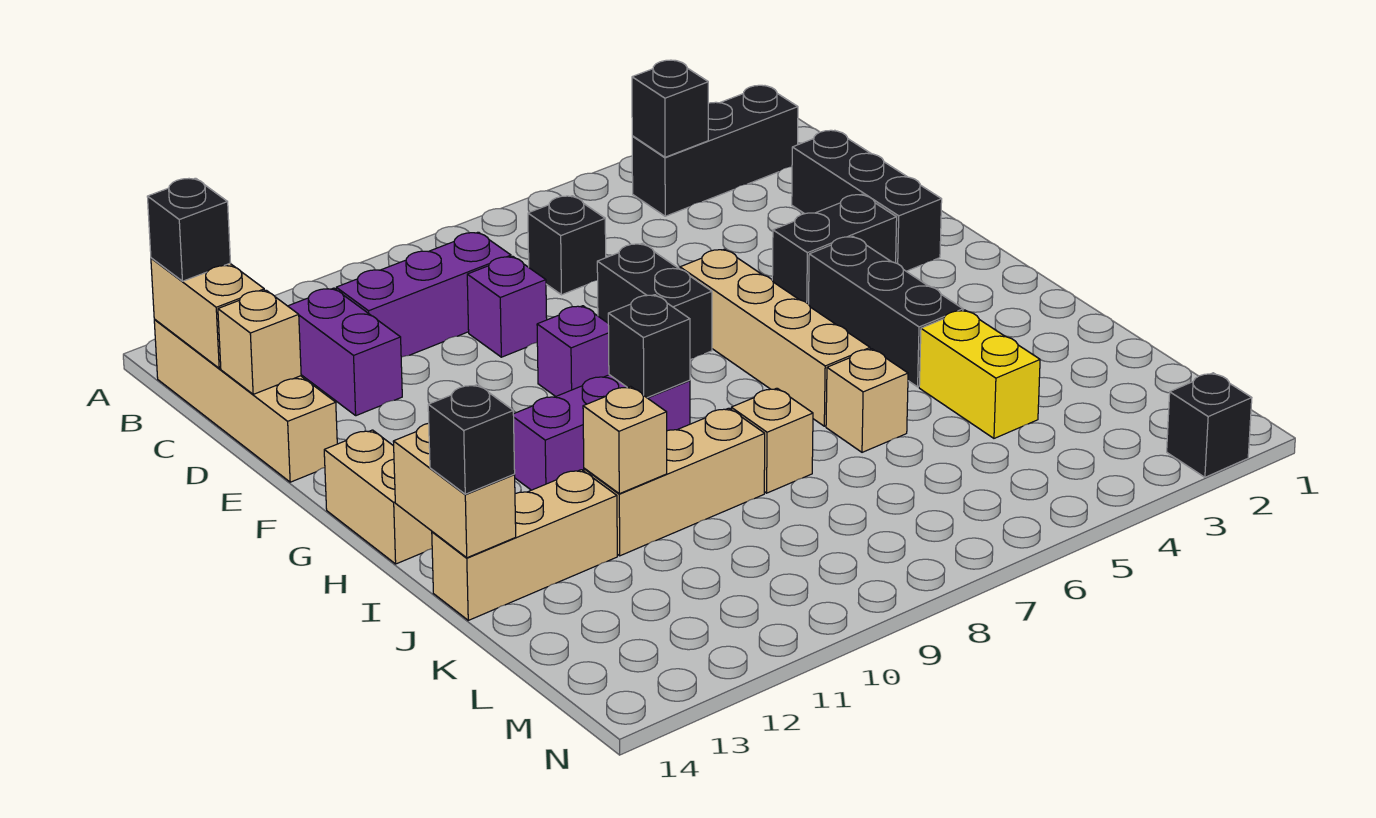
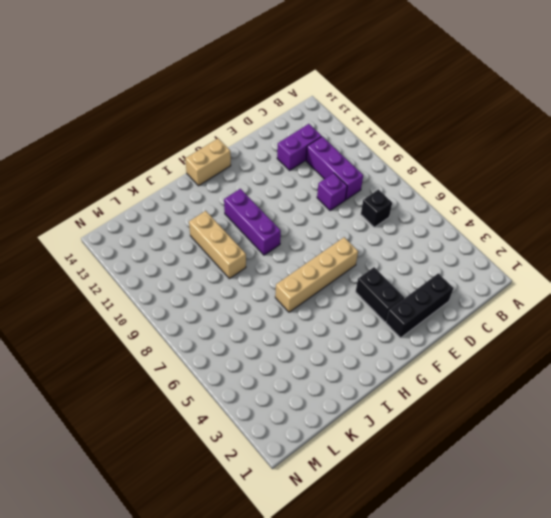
none -> black brick B2:B4 level 1
none -> tan brick B14:E14 level 1
none -> black brick E7:F7 level 1

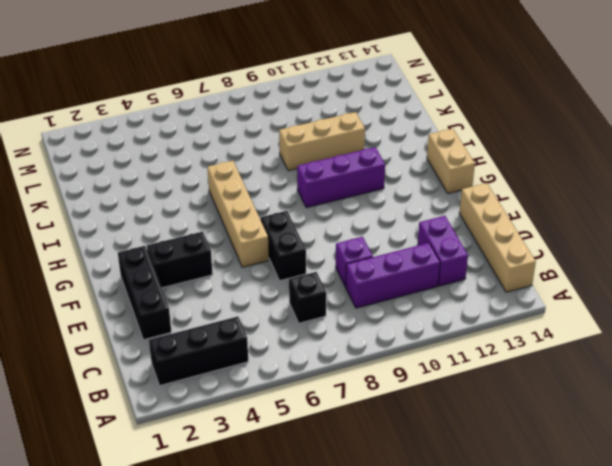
none -> purple brick F9 level 1
none -> black brick G4:I4 level 1
none -> yellow brick J4:K4 level 1

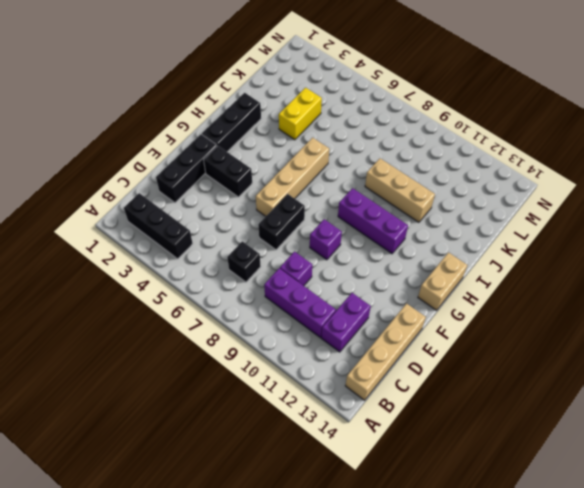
black brick G2:I2 level 1 -> black brick G4:I4 level 1
none -> tan brick J6 level 1
none -> tan brick J8 level 1
none -> tan brick J12:J14 level 1

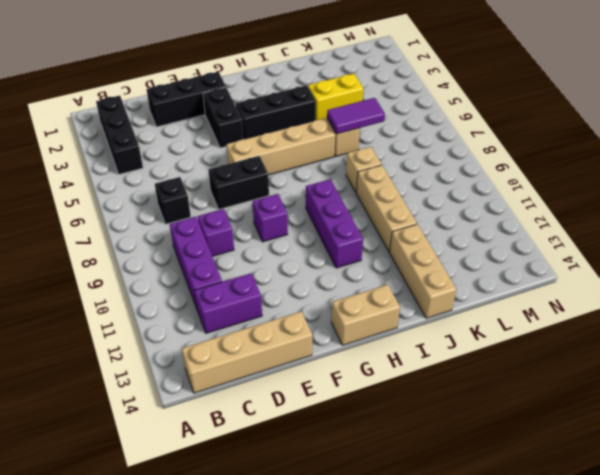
purple tile J6:K6 level 2 -> none
none -> black brick N2 level 1
none -> black brick B4 level 2
none -> tan brick B14:C14 level 2

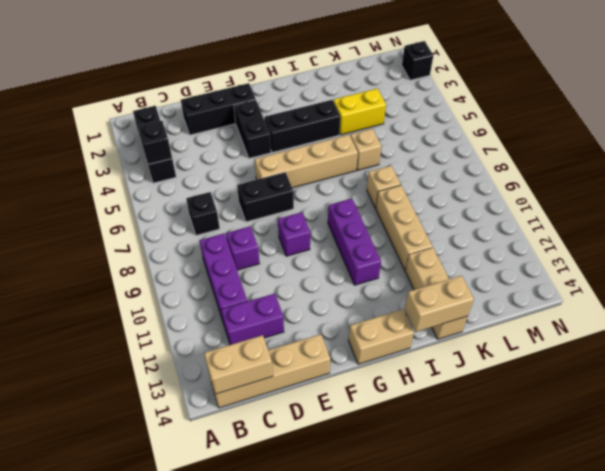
none -> tan brick D14 level 2
none -> black brick H9 level 2
none -> tan brick J11 level 2

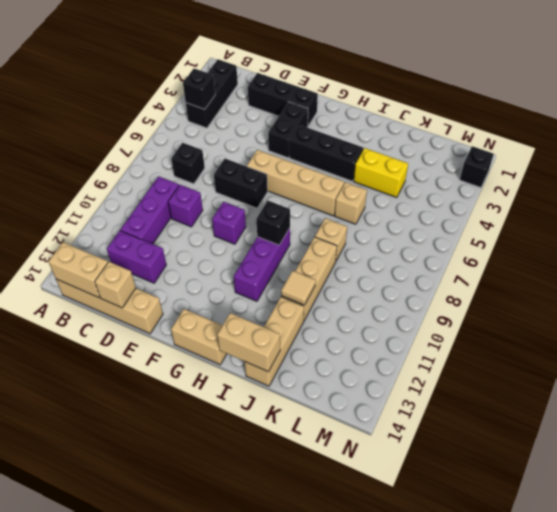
tan tile J11 level 2 -> tan brick J11 level 2
none -> black brick B14 level 3
none -> black brick J14 level 3

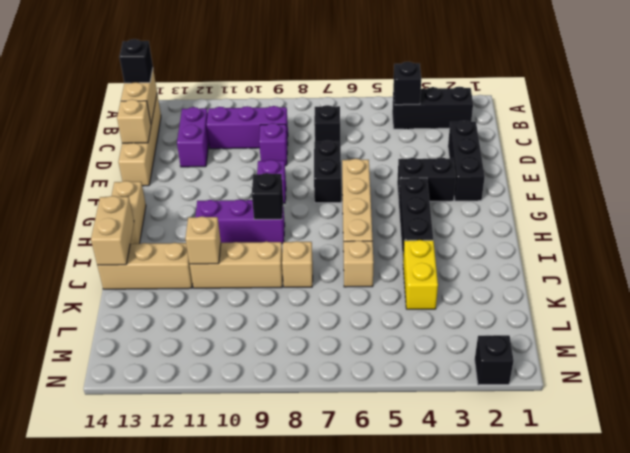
none -> black brick J14 level 3

